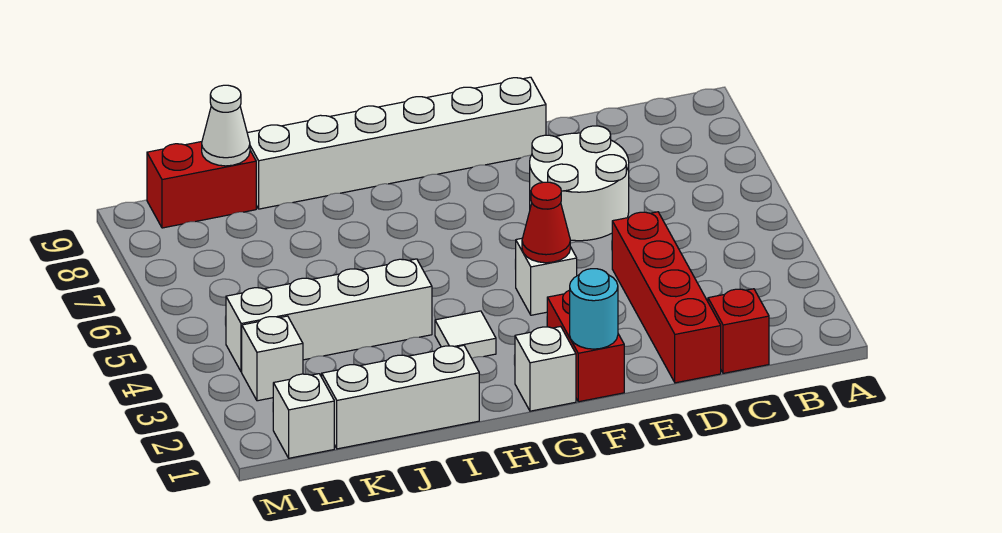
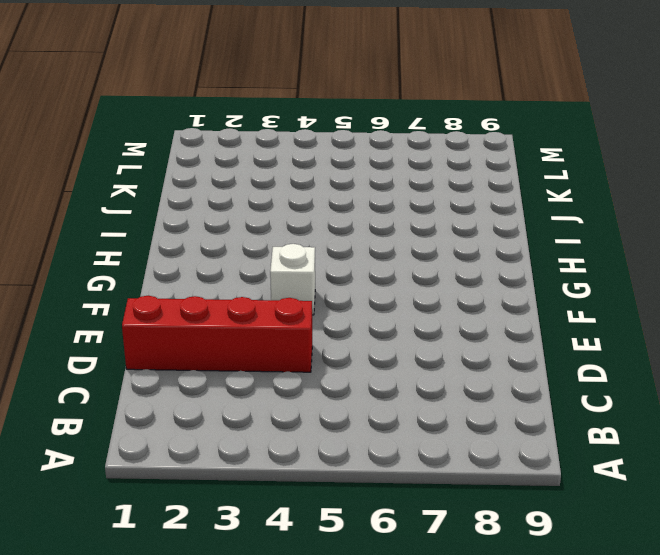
none -> red brick C1 level 1
none -> white round brick D6:E7 level 1
none -> white brick E9:J9 level 1

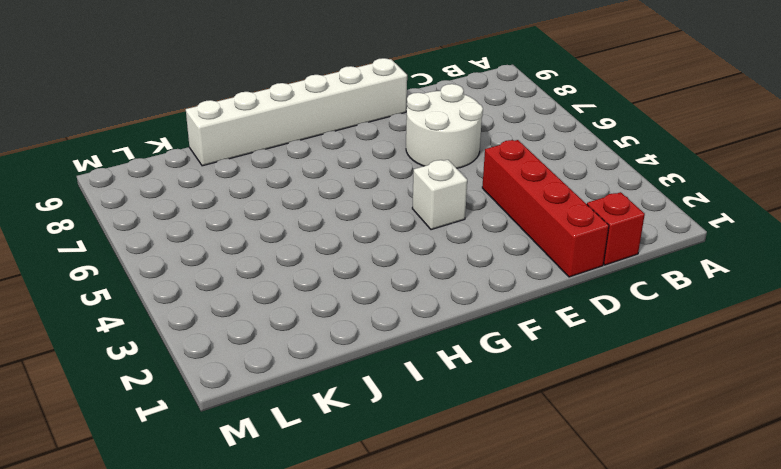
none -> red brick F1:F2 level 1
none -> white brick G1 level 1
none -> white tile H3 level 1

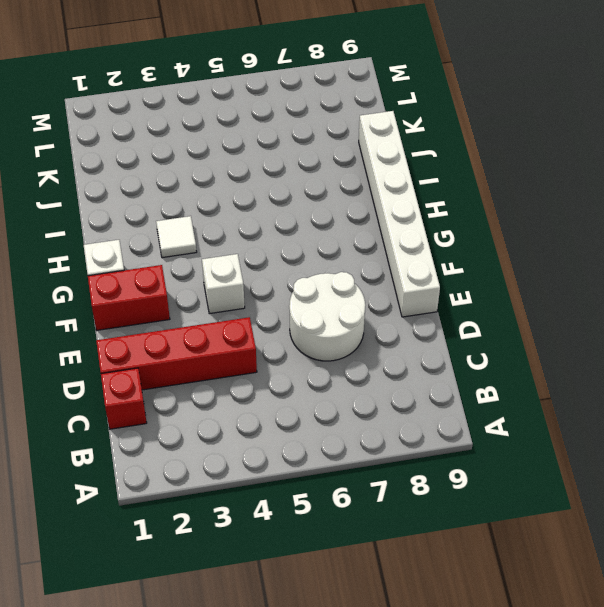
none -> white brick I1:K1 level 1
none -> white brick I4:L4 level 1
none -> red brick K9:L9 level 1

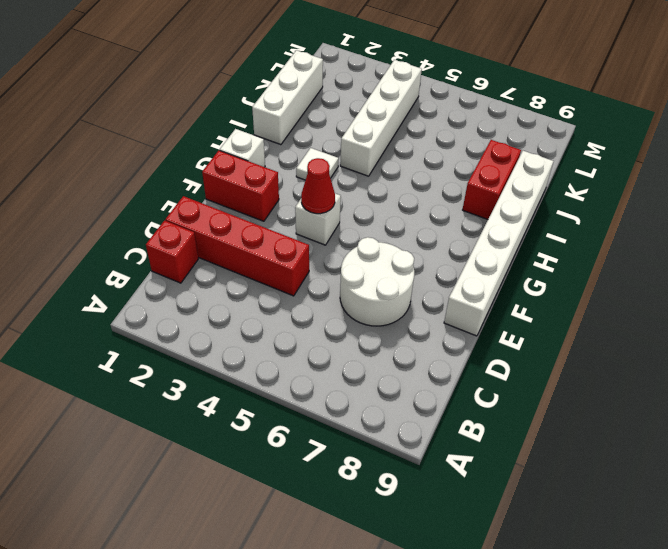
red brick I8:J8 level 1 -> red brick K9:L9 level 1
none -> white brick L1 level 1
none -> white brick L3 level 1
none -> cyan round brick F1 level 2

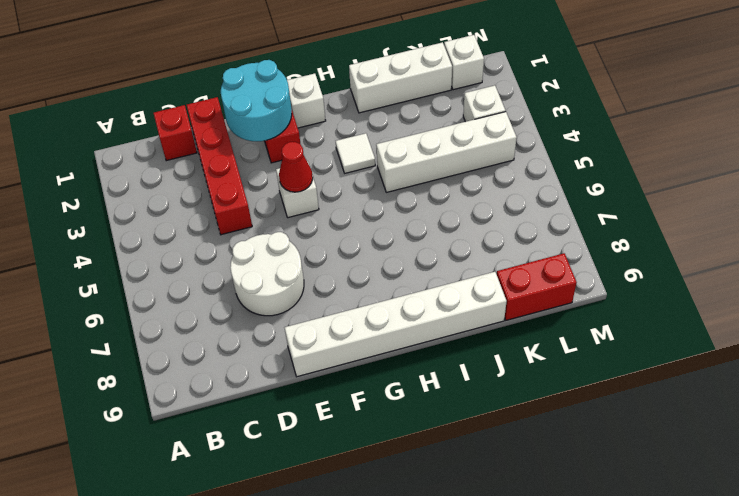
cyan round brick E1:F2 level 2 -> cyan round brick F1 level 2
none -> white cone K9 level 2

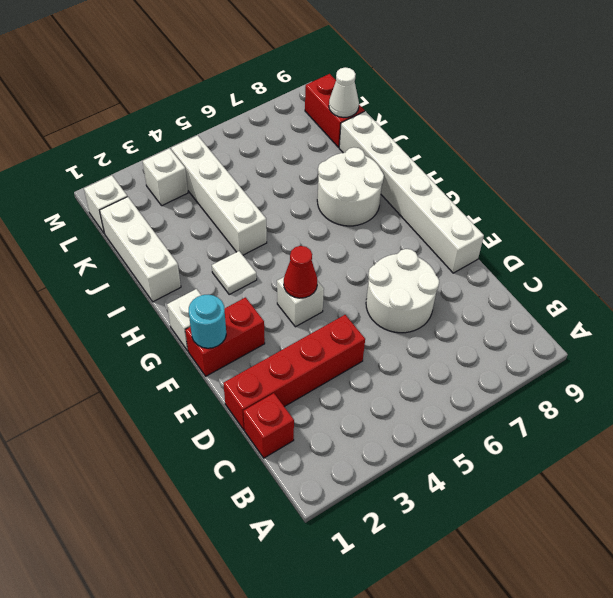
white round brick H7:I8 level 1 -> none

